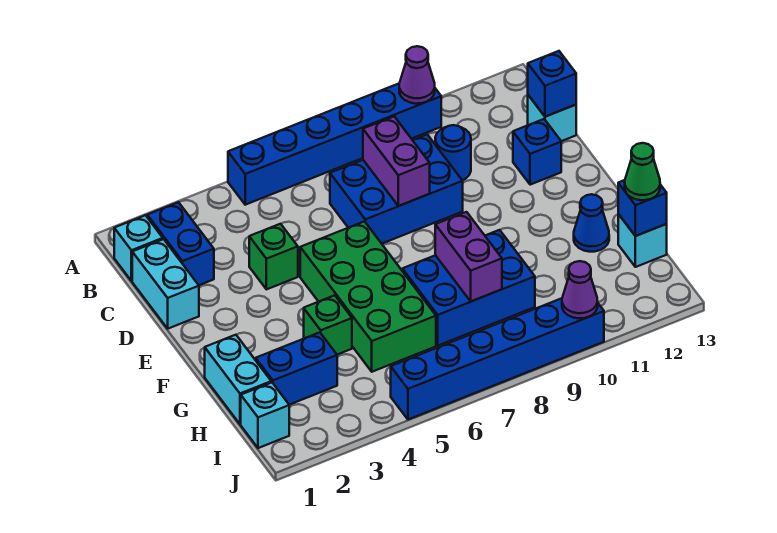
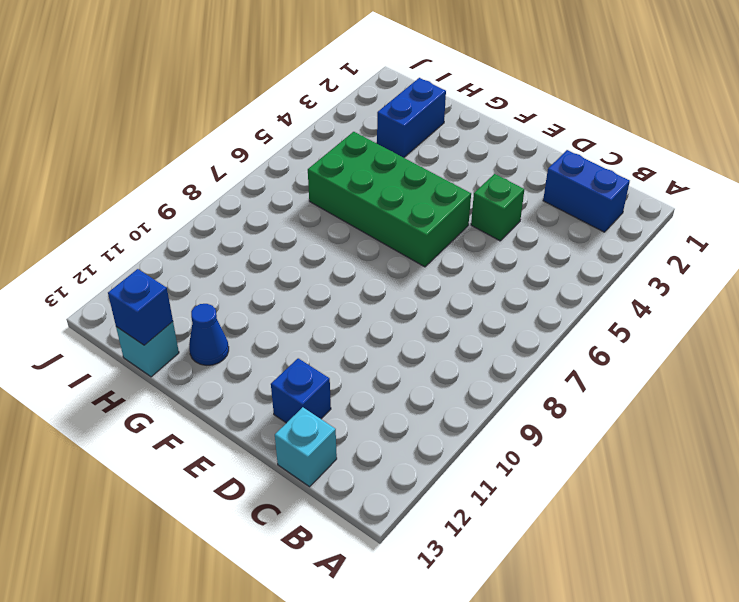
none -> blue brick A5:A10 level 1
none -> cyan brick B1 level 1
none -> cyan brick C1:D1 level 1

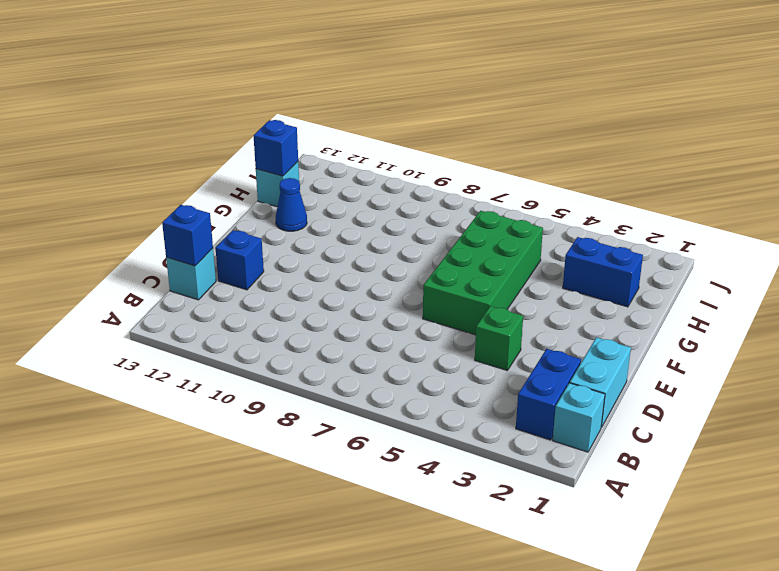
none -> blue brick A5:A10 level 1
none -> blue brick C7:D9 level 1
none -> blue round brick C10 level 1

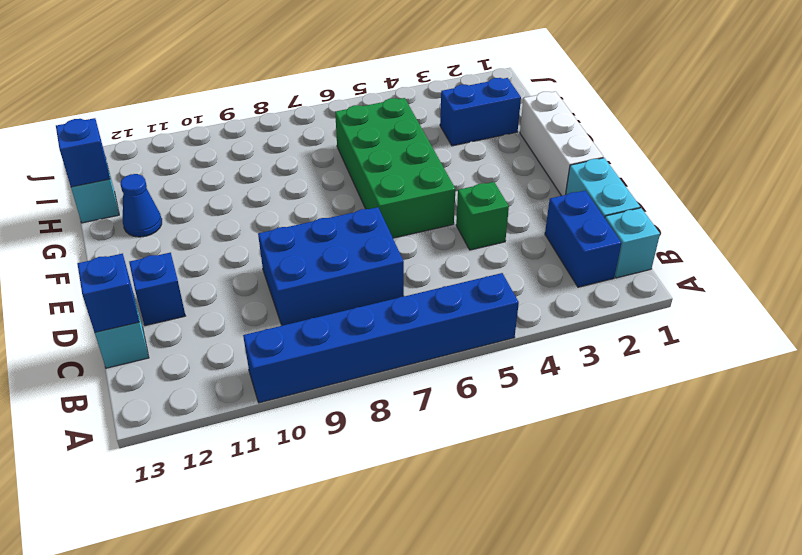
white brick E1:G1 level 1 -> cyan brick G1:H1 level 1
none -> blue round brick C10 level 1
none -> green brick G4 level 1
none -> blue brick G7:H9 level 1

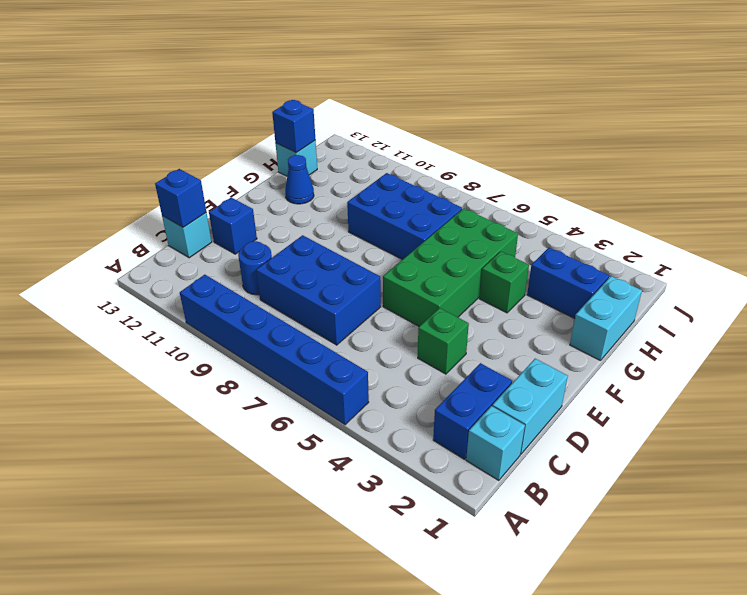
none -> cyan brick I1 level 1
none -> blue brick J5:J10 level 1
none -> purple cone A10 level 2

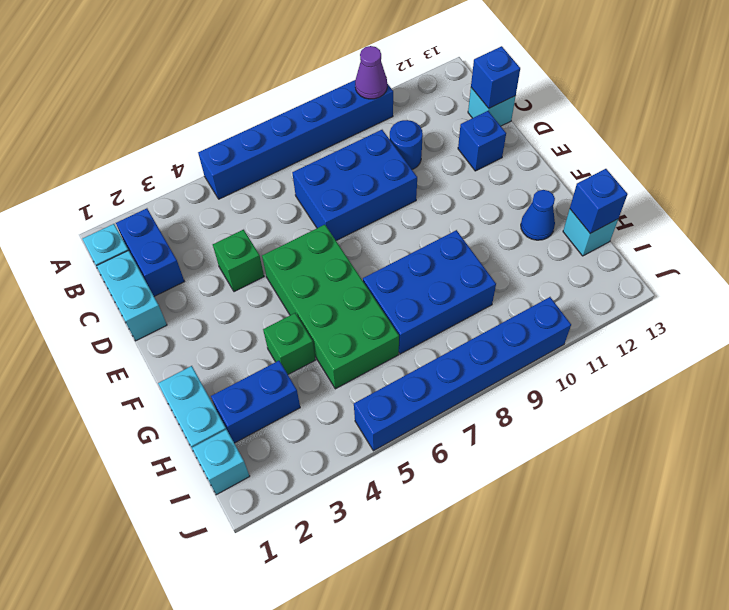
none -> purple brick C8:D8 level 2
none -> purple brick G8:H8 level 2
none -> purple cone J10 level 2

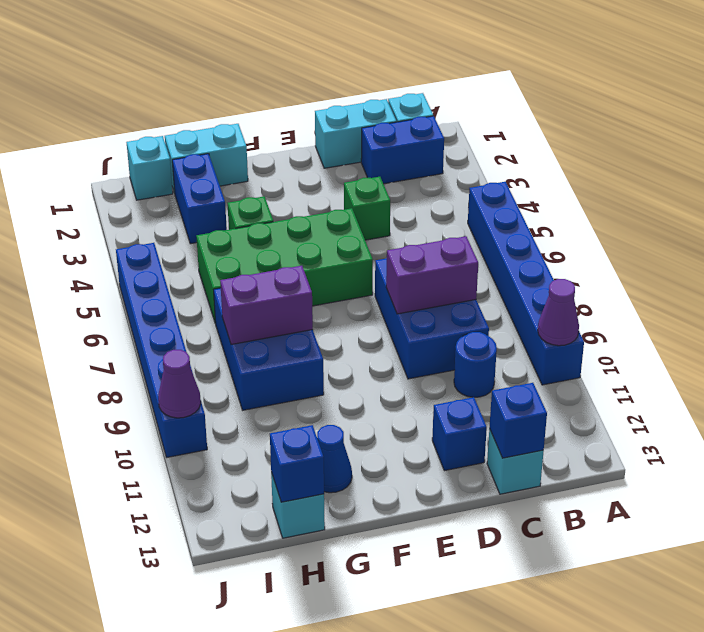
none -> green cone H13 level 3

